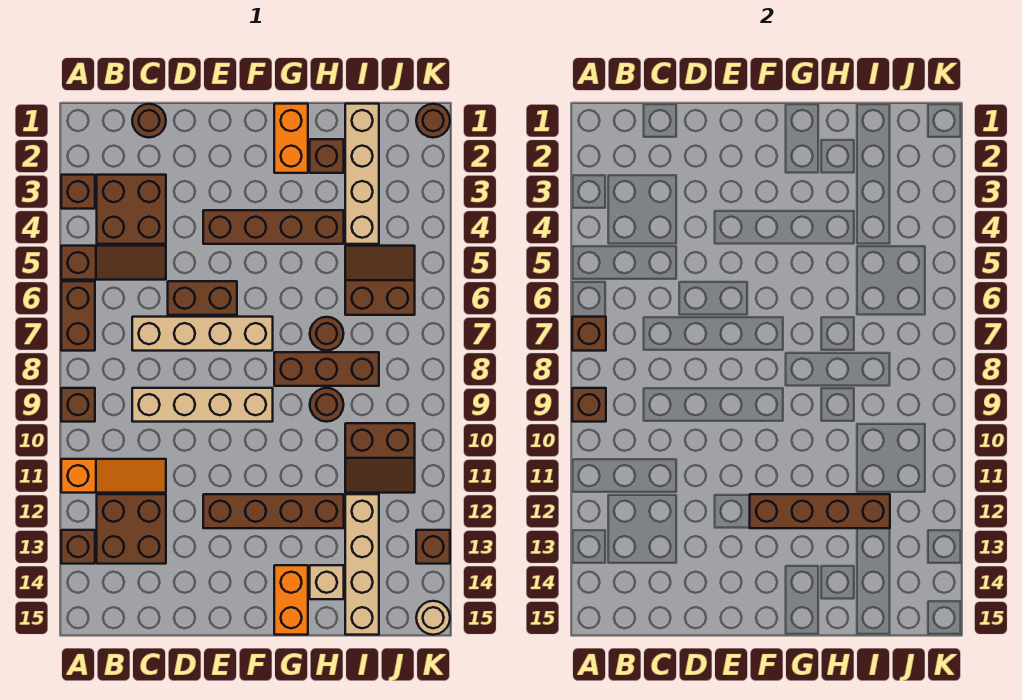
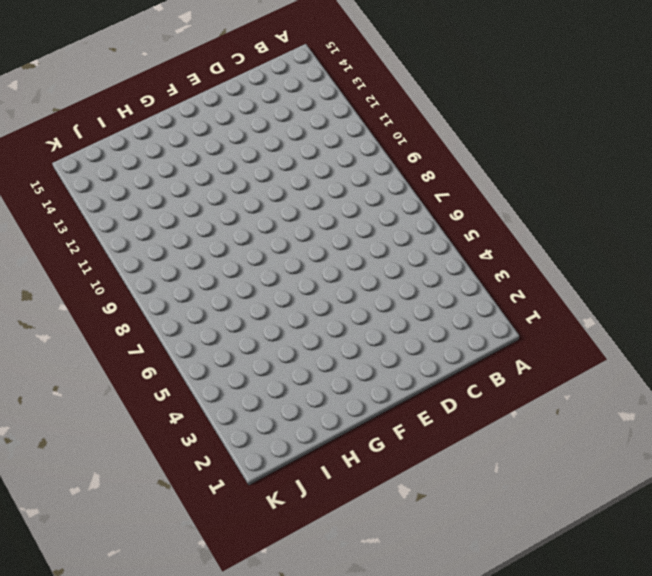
none -> brown brick A3 level 1
none -> brown slope A5:C5 level 1 top A
none -> brown brick A6:A7 level 1
none -> brown brick A9 level 1

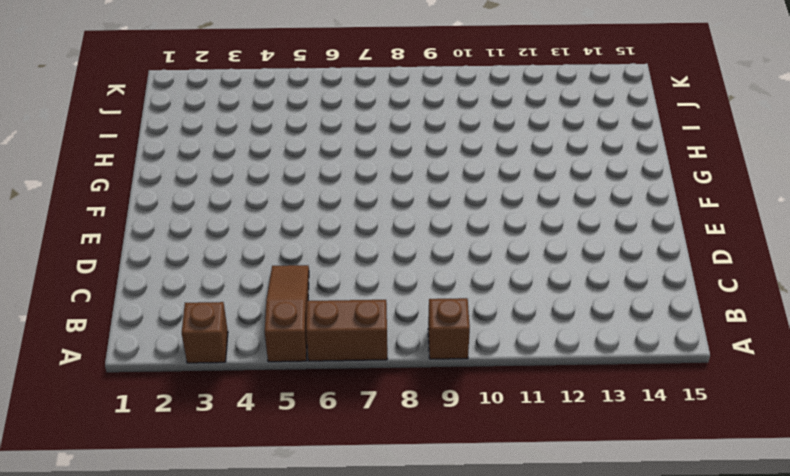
none -> orange slope A11:C11 level 1 top A
none -> brown brick A13 level 1
none -> brown brick B3:C4 level 1
none -> brown brick B12:C13 level 1

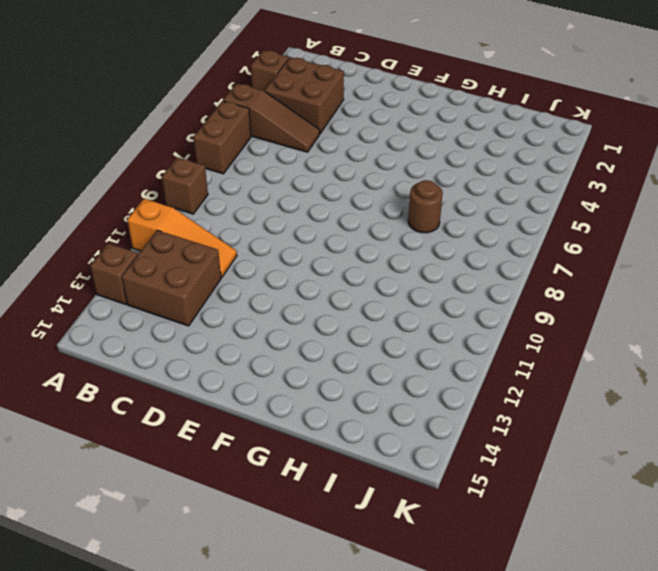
none -> brown round brick C1 level 1
none -> tan brick C7:F7 level 1
none -> tan brick C9:F9 level 1
none -> brown brick D6:E6 level 1

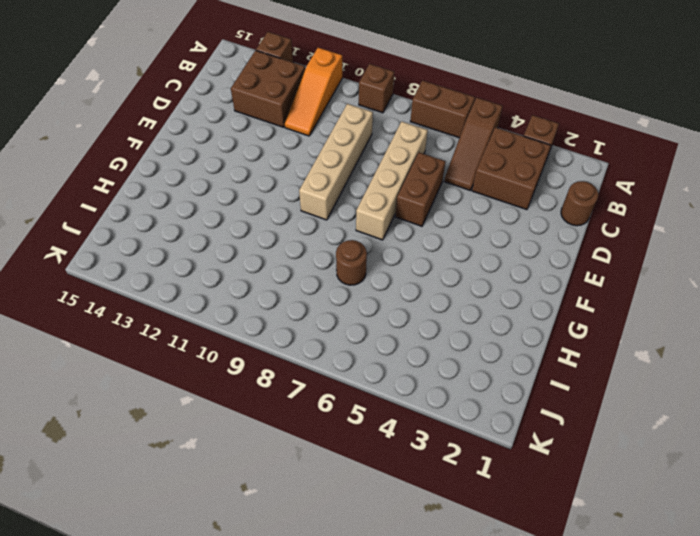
none -> brown brick E4:H4 level 1
none -> brown brick E12:H12 level 1
none -> orange brick G1:G2 level 1
none -> brown brick G8:I8 level 1

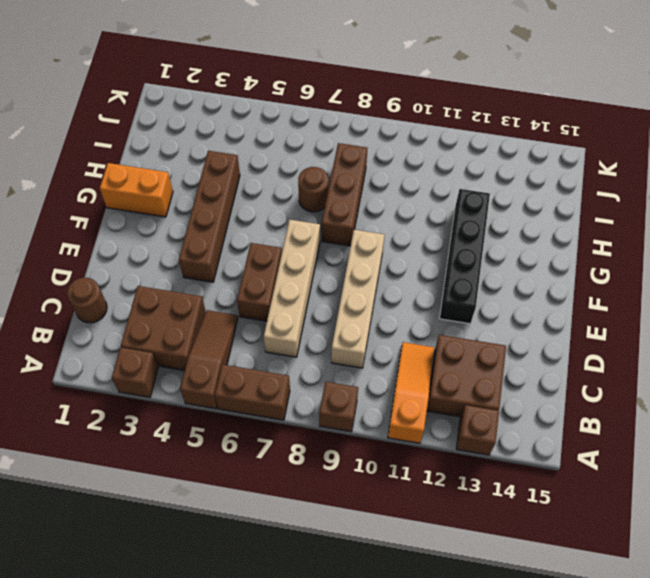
black brick E12:H12 level 1 -> brown brick E12:H12 level 1
none -> orange brick G14:G15 level 1
none -> brown brick H2 level 1
none -> brown round brick H9 level 1
none -> tan brick H14 level 1

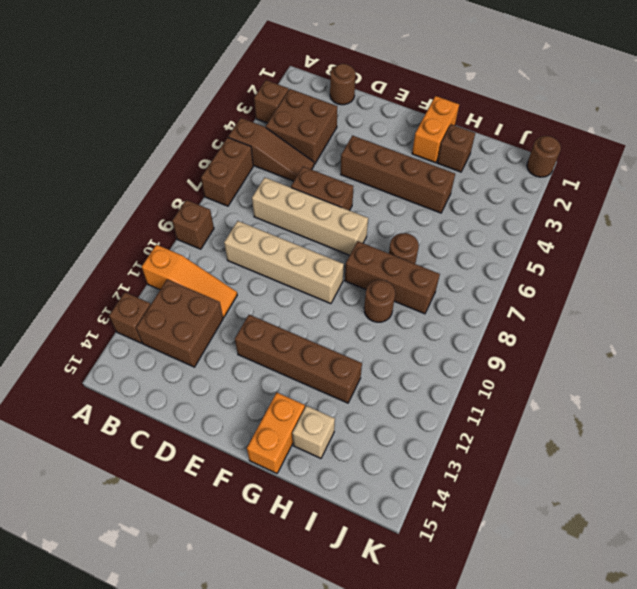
none -> tan brick I1:I4 level 1
none -> brown slope I5:J6 level 1 top 6
none -> brown slope I10:J11 level 1 top 10
none -> tan brick I12:I15 level 1

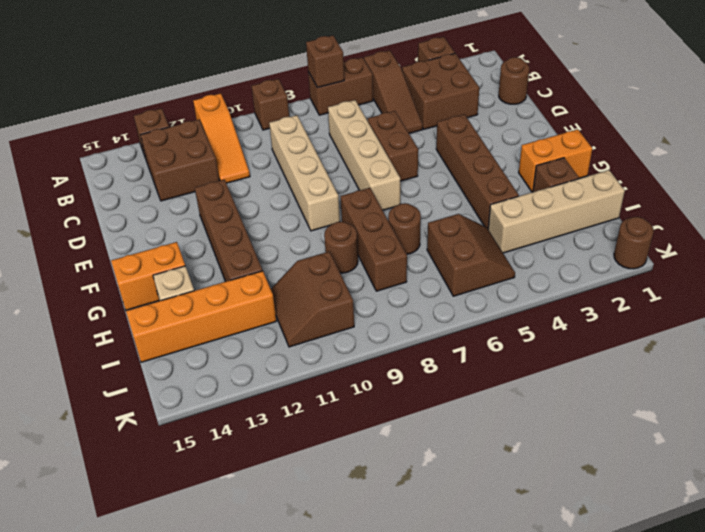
orange brick I12:I15 level 1 -> tan brick I12:I15 level 1
none -> brown brick K13 level 1
none -> tan round brick K15 level 1
none -> brown brick A9 level 2
none -> brown brick F12:I12 level 2

